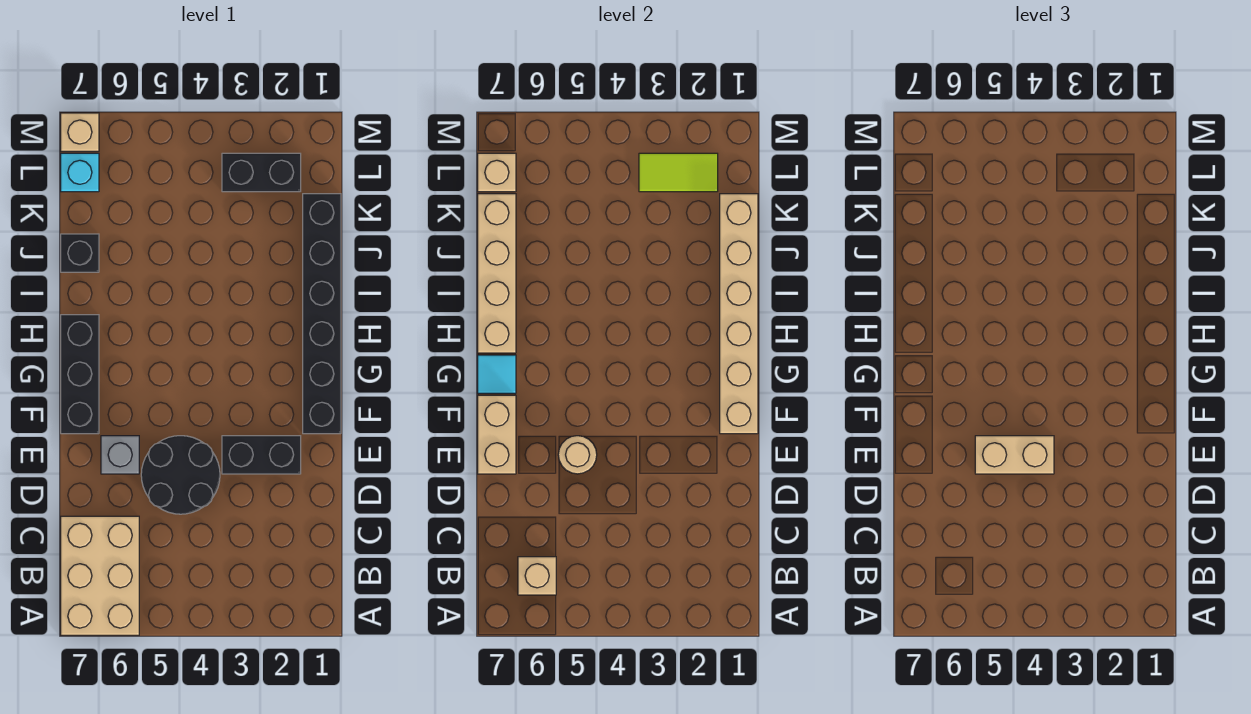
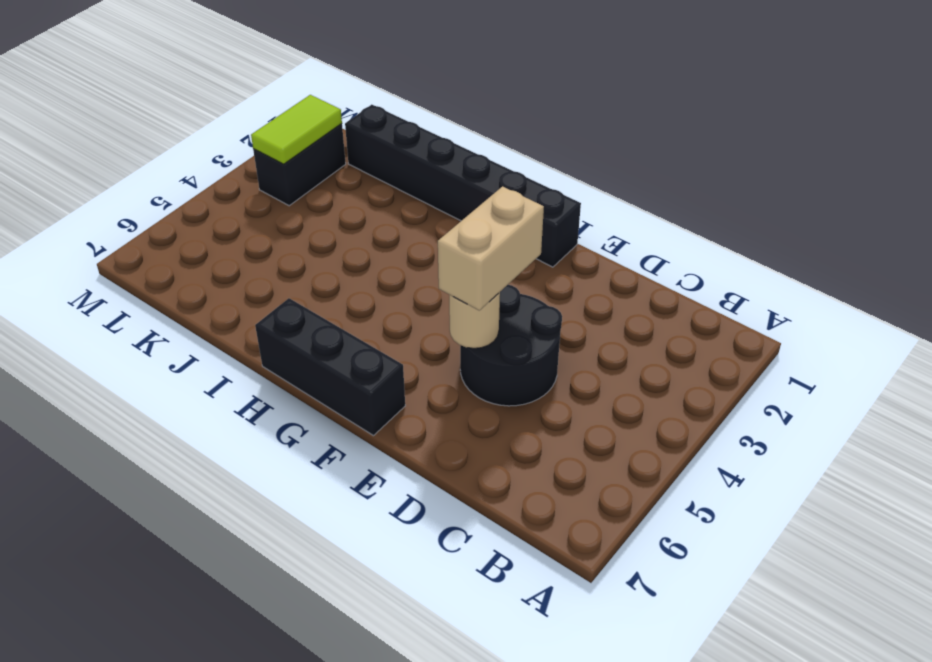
none -> tan brick A6:C7 level 1
none -> black brick E2:E3 level 1
none -> grey brick E6 level 1

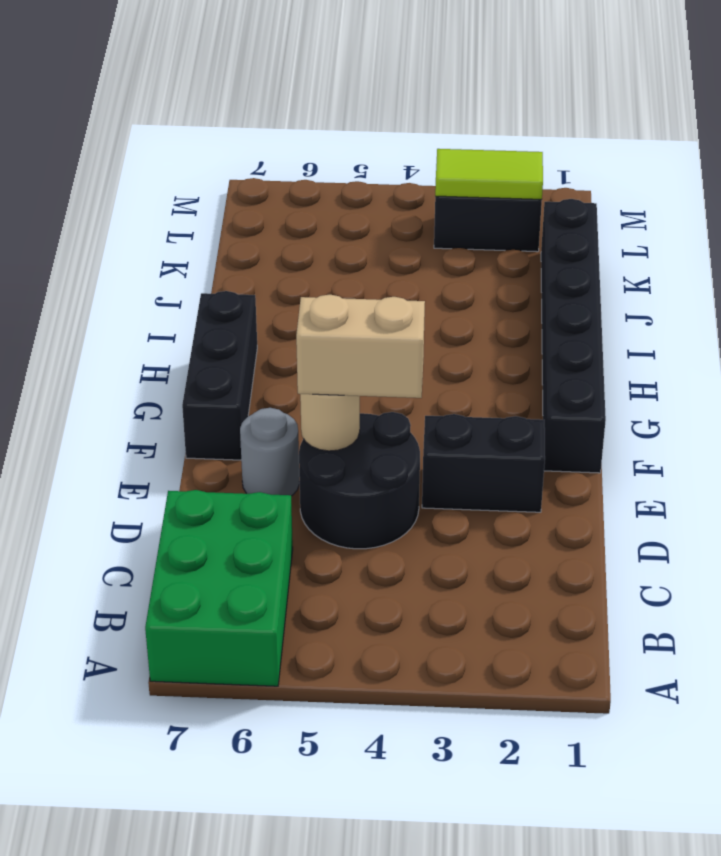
green brick A6:C7 level 1 -> tan brick A6:C7 level 1
grey round brick E6 level 1 -> grey brick E6 level 1
none -> black brick J7 level 1
none -> cyan brick L7 level 1
none -> tan brick M7 level 1

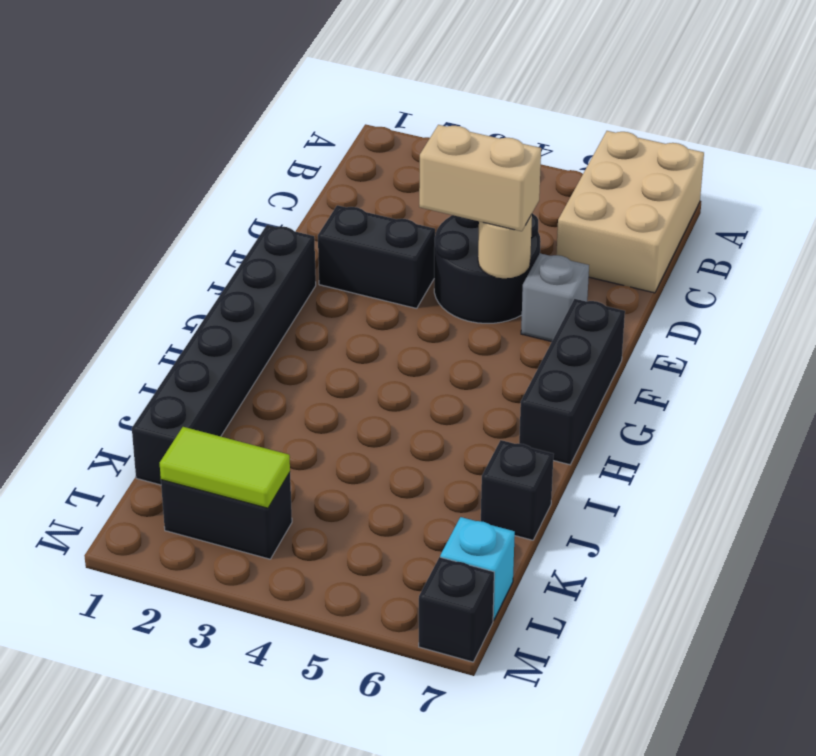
black brick M7 level 1 -> tan brick M7 level 1
none -> tan brick B6 level 2
none -> tan brick E7:F7 level 2
none -> tan brick F1:K1 level 2

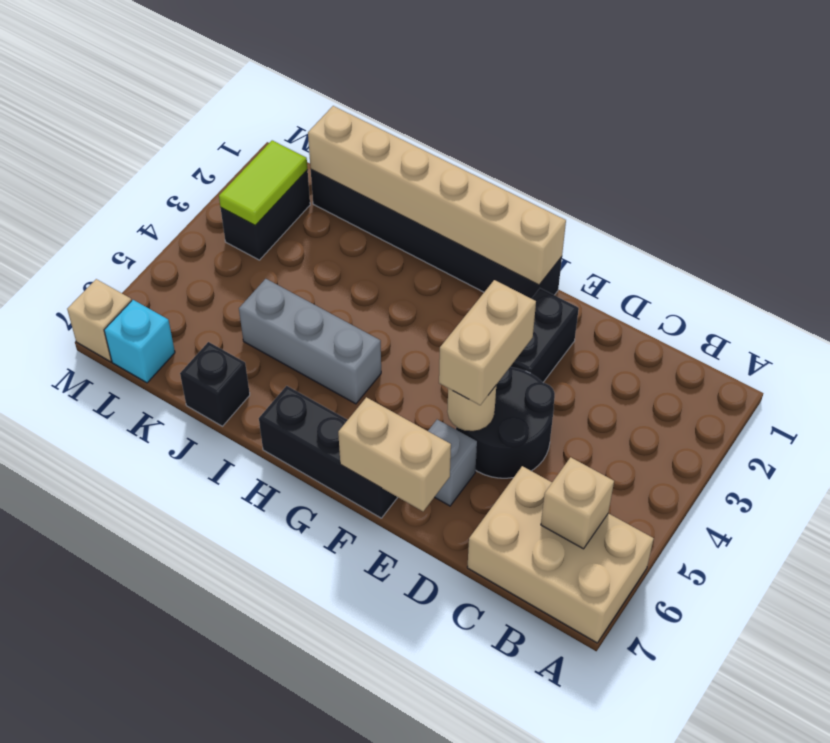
grey brick H5:J5 level 1 -> none
none -> cyan tile G7 level 2
none -> tan brick H7:K7 level 2
none -> tan brick L7 level 2

